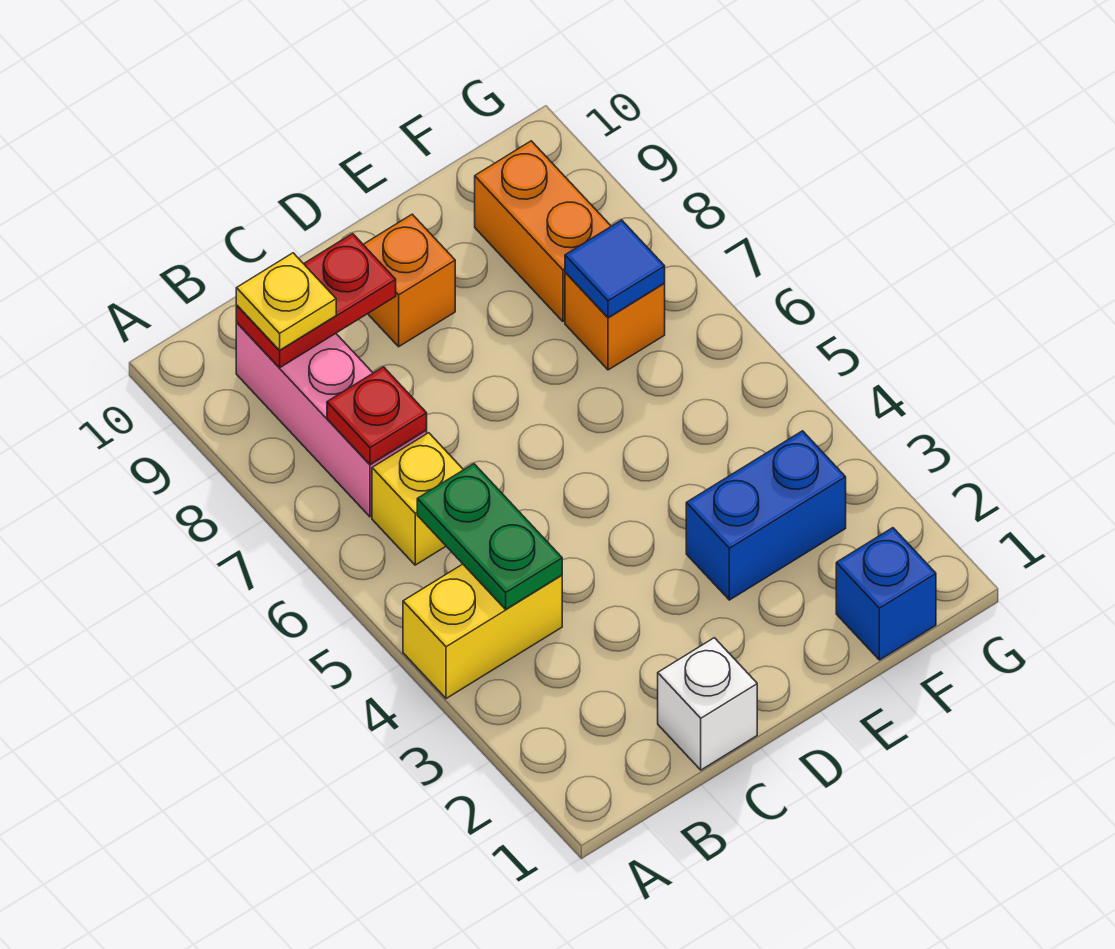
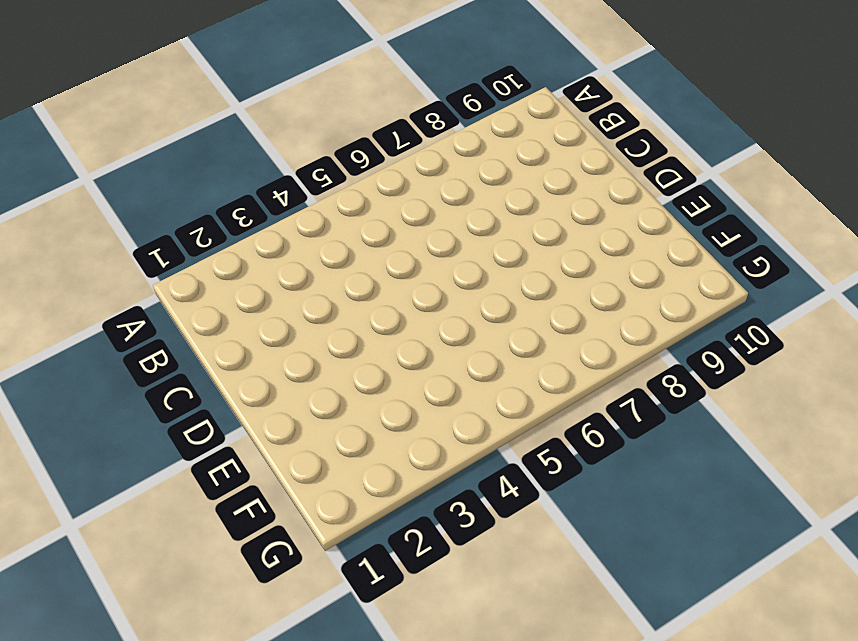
none -> yellow brick A4:B4 level 1
none -> yellow brick B6 level 1
none -> pink brick B7:B9 level 1

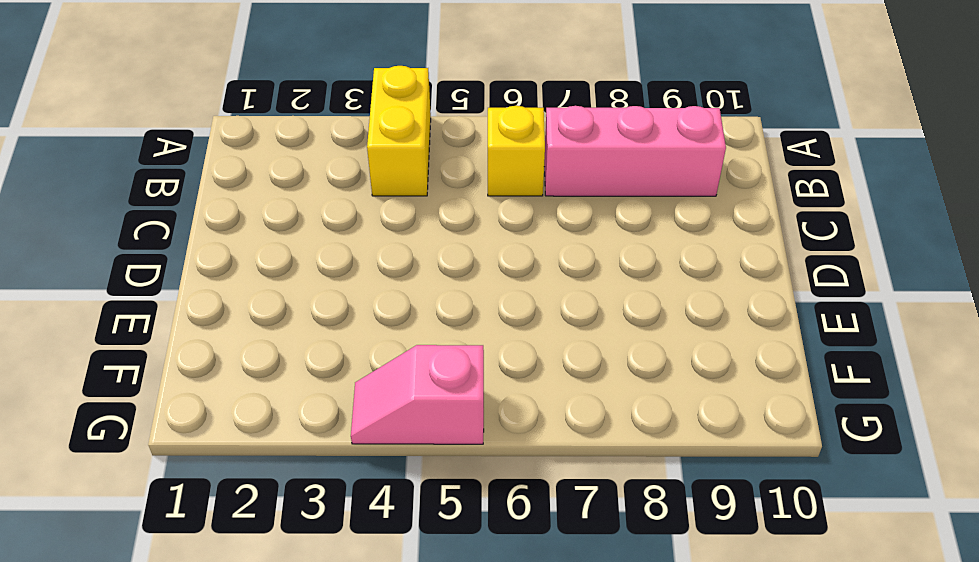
pink slope G4:G5 level 1 top 5 -> none
none -> white brick C1 level 1
none -> orange brick D9 level 1
none -> blue brick E3:F3 level 1

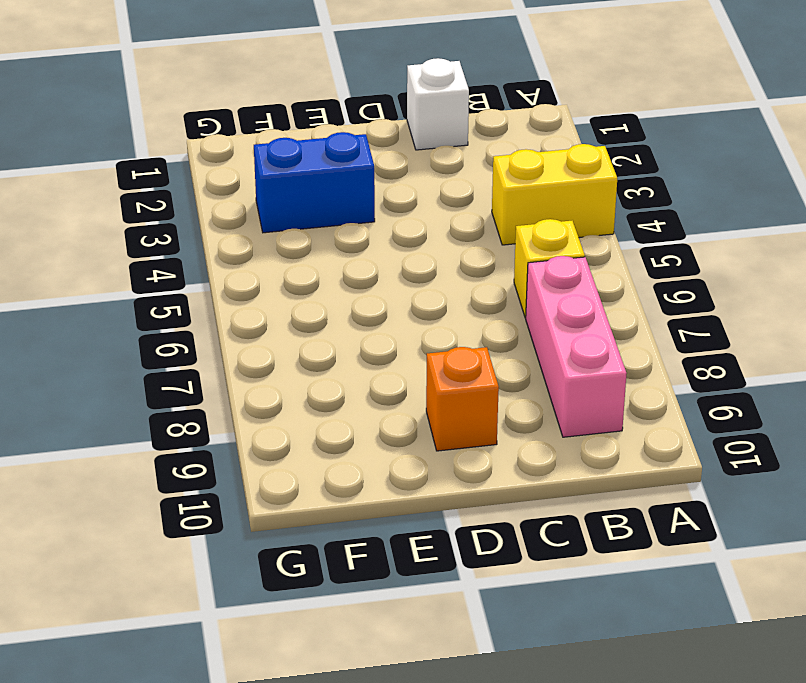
none -> blue brick F1 level 1
none -> orange brick F7 level 1
none -> orange brick F8:F9 level 1

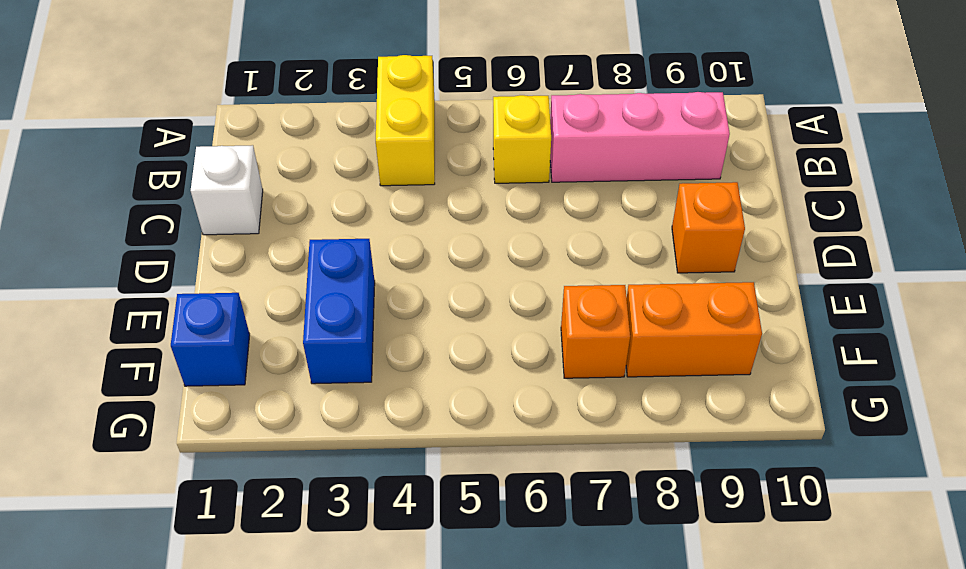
none -> green plate B4:B5 level 2
none -> red plate B7 level 2
none -> red plate B9:C9 level 2

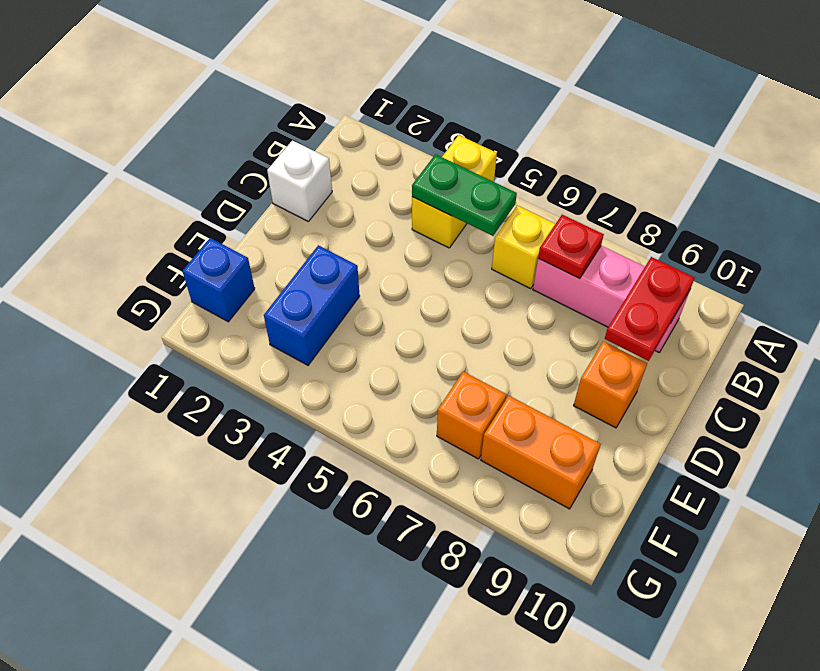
none -> blue tile F7 level 2
none -> yellow plate B9 level 3

